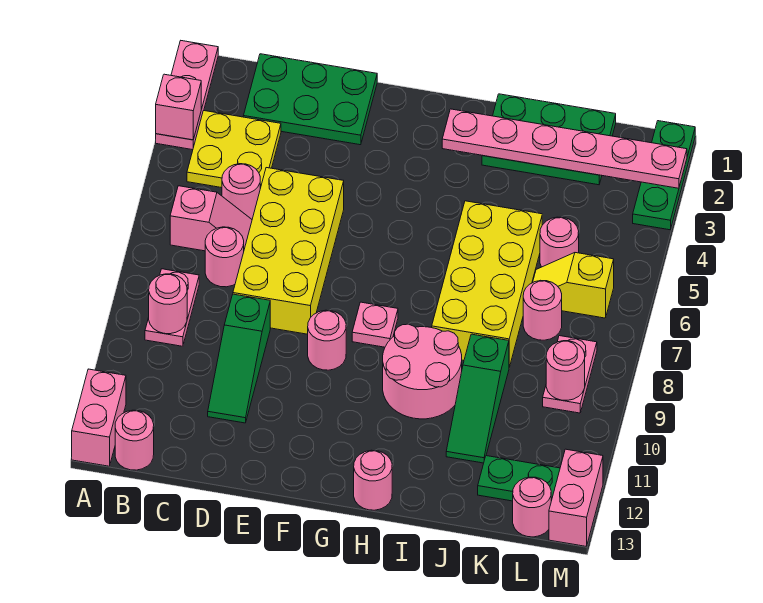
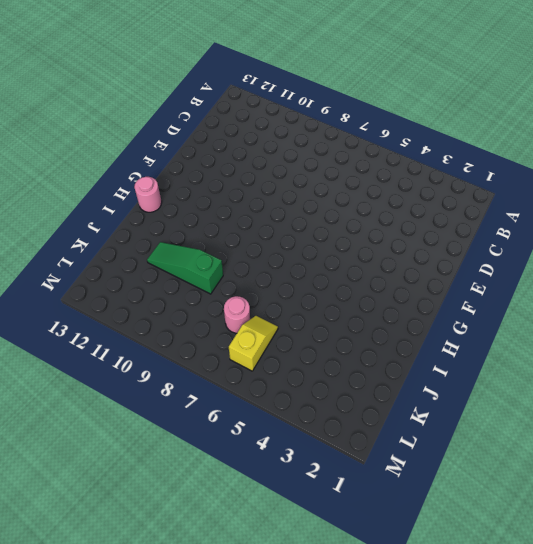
none -> pink plate A1:A3 level 1
none -> pink brick A12:A13 level 1
none -> yellow plate B3:C4 level 1
none -> pink slope B6:C6 level 1 top B

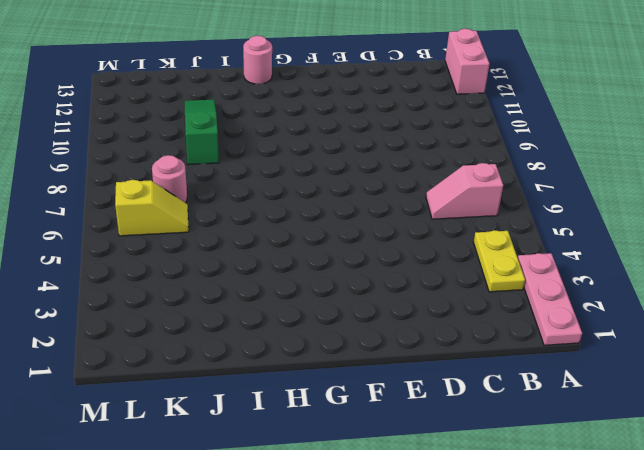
yellow plate B3:B4 level 1 -> yellow plate B3:C4 level 1
none -> pink plate B8:B9 level 1
none -> pink round brick B13 level 1
none -> green plate C1:E2 level 1
none -> pink round brick C5 level 1

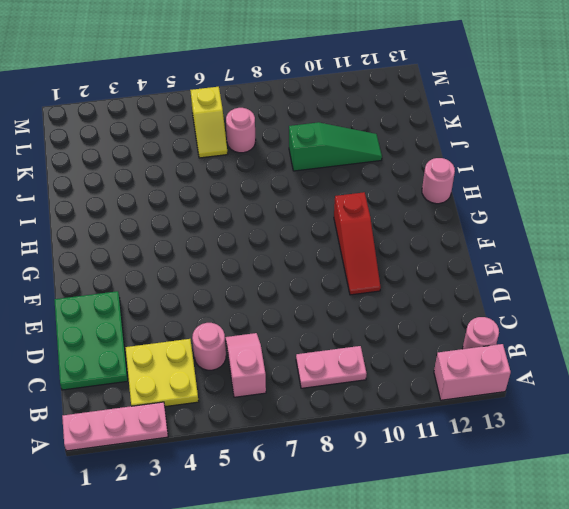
red slope E10:G10 level 1 top G -> none
none -> pink round brick C7 level 1
none -> yellow brick D5:E8 level 1
none -> green slope D9:D11 level 1 top 9
none -> pink round brick F9 level 1

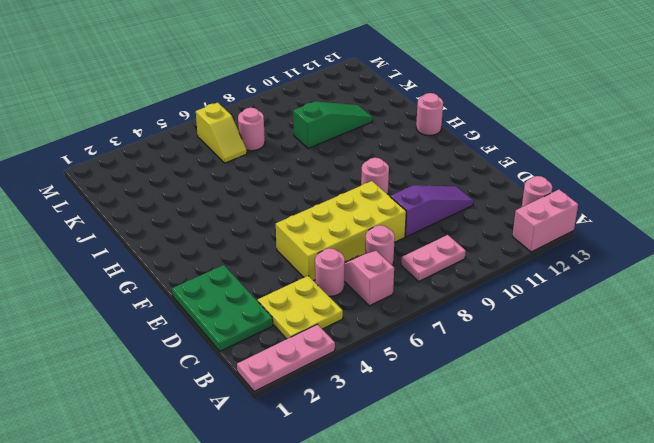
purple slope D9:D11 level 1 top 9 -> green slope D9:D11 level 1 top 9
none -> pink plate G8 level 1
none -> pink round brick H9:I10 level 1
none -> green plate I1:K2 level 1
none -> yellow brick I5:J8 level 1

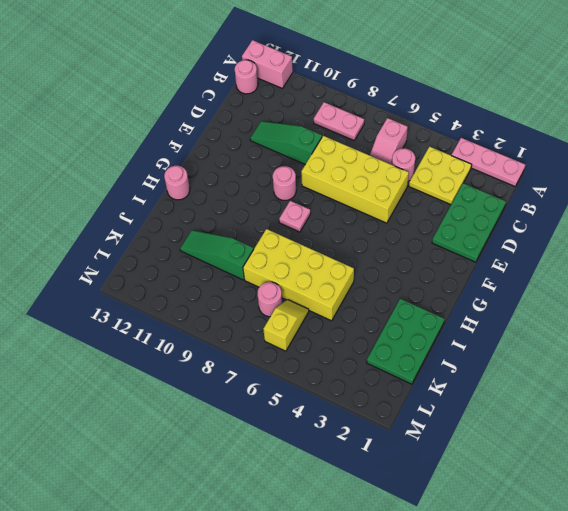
none -> pink round brick C7 level 1
none -> pink round brick H9:I10 level 1
none -> pink round brick K5 level 1
none -> green plate K12:L12 level 1

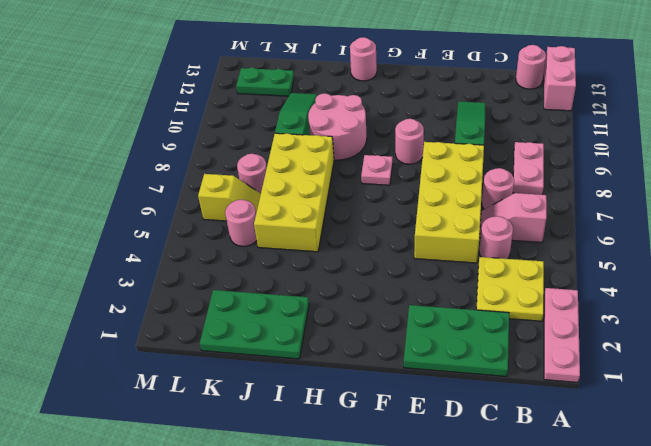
none -> pink plate L8:L9 level 1
none -> pink round brick L13 level 1
none -> green plate M1:M3 level 1
none -> pink brick M12:M13 level 1

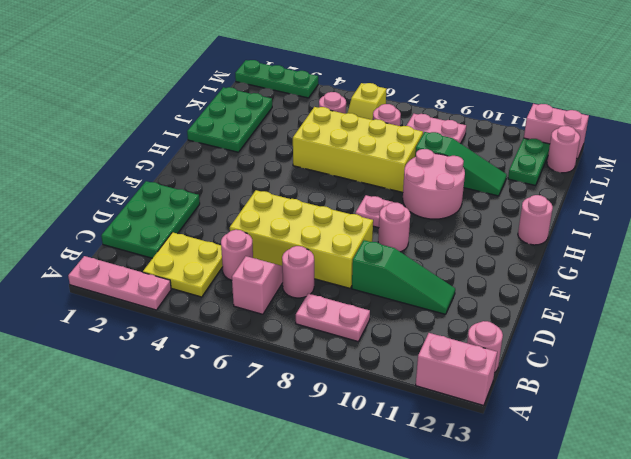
none -> pink brick A3 level 2
none -> pink round brick B9 level 2
none -> pink plate H2:M2 level 2
none -> pink round brick L9 level 2

